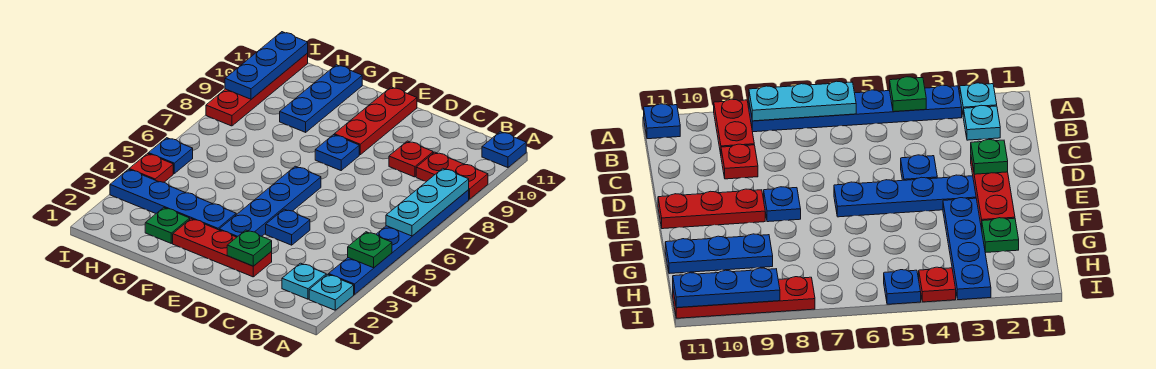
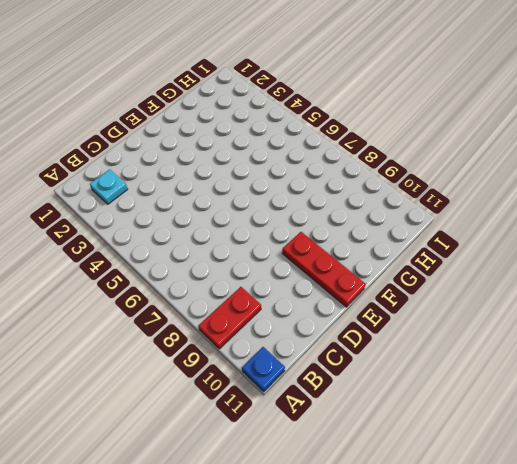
none -> cyan plate A2 level 1
none -> blue plate A3:A8 level 1
none -> red plate C9 level 1

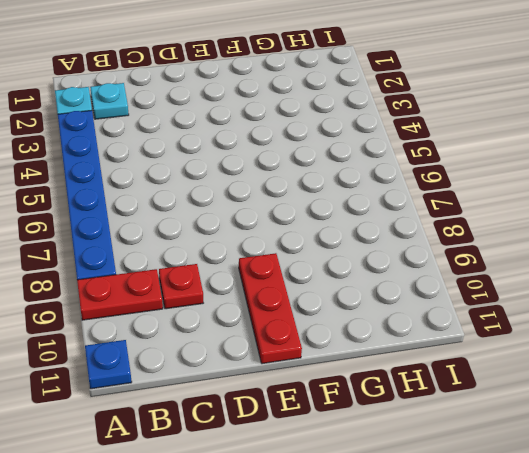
none -> red plate D2:F2 level 1
none -> blue plate D4 level 1
none -> blue plate E3:E6 level 1

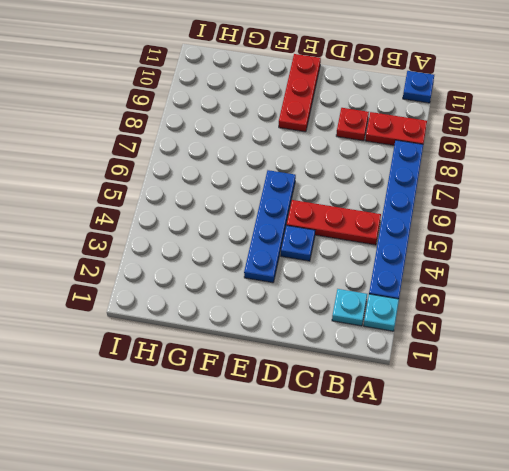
red plate B5:D5 level 1 -> red plate D2:F2 level 1
none -> blue plate E8 level 1
none -> blue plate F3:I3 level 1
none -> green plate G2 level 1

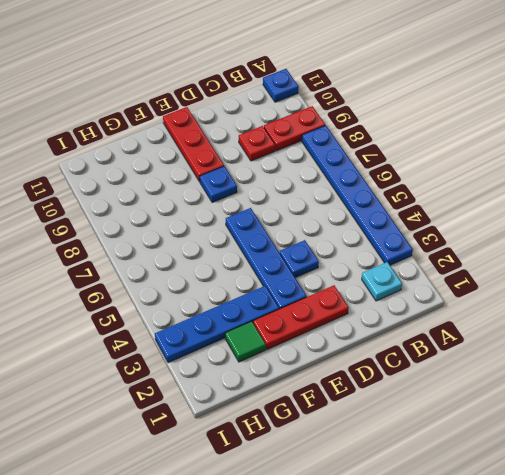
green tile G2 level 1 -> green plate G2 level 1
none -> cyan plate A2 level 1
none -> blue plate G9:G11 level 1
none -> red plate I4 level 1

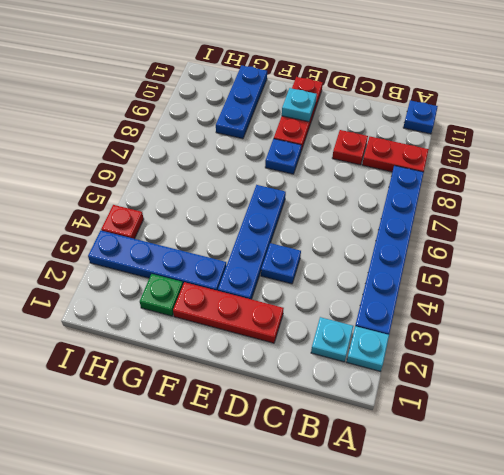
cyan plate E10 level 2 -> none
none -> blue plate I5 level 1
none -> red plate I8:I11 level 1
none -> green plate A4 level 2

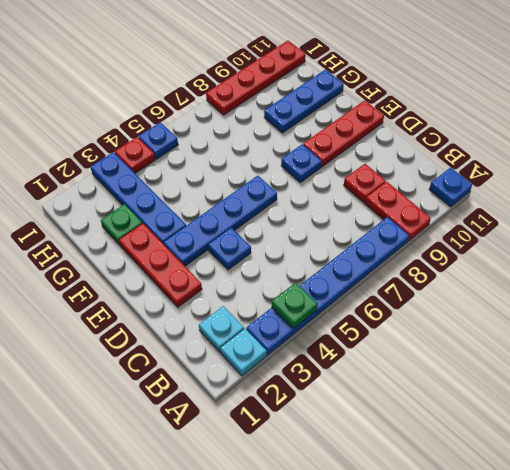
none -> cyan plate A6:A8 level 2
none -> green plate D2 level 2
none -> blue plate I9:I11 level 2

